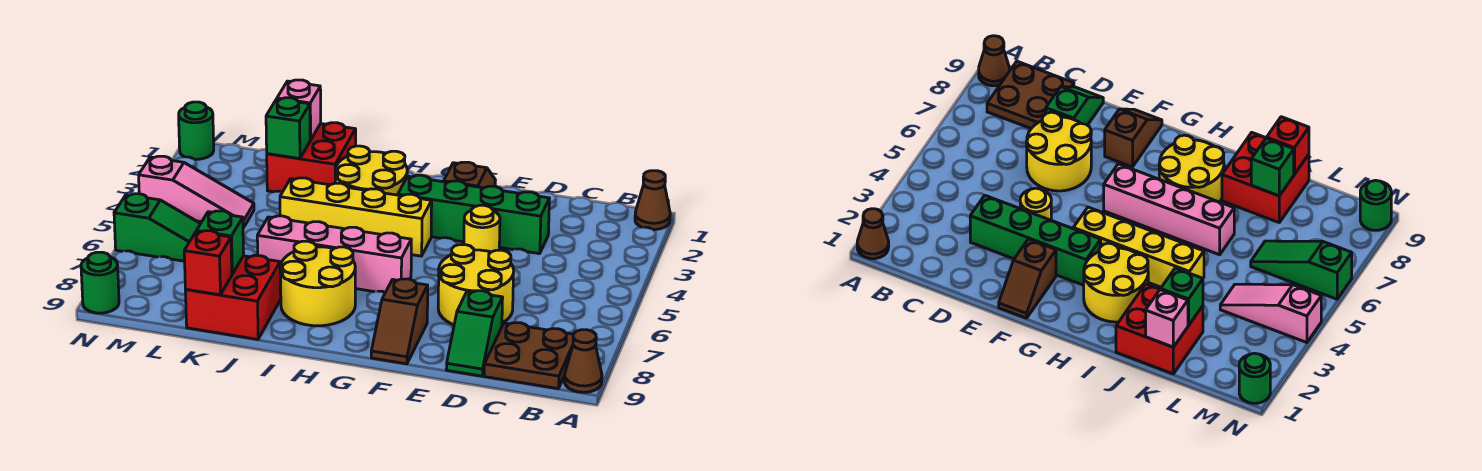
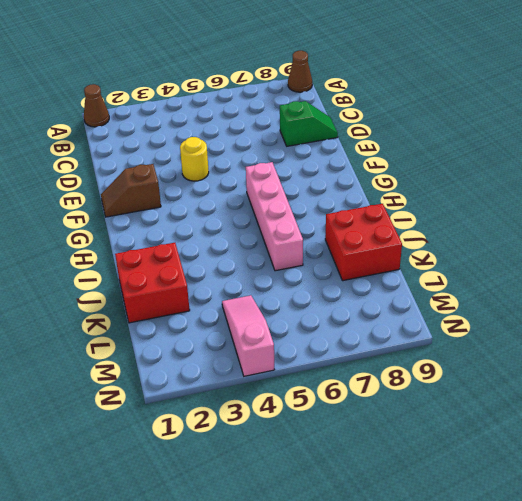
none -> brown plate B8:C9 level 1
none -> green brick D3:G3 level 1
none -> yellow round brick D6:E7 level 1

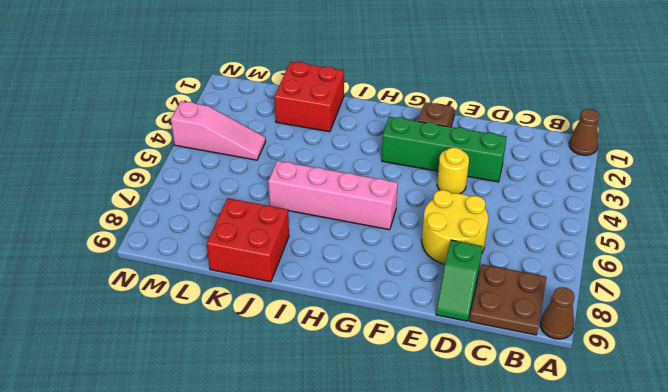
none -> brown slope F8:F9 level 1 top 8
none -> yellow brick G4:J4 level 1
none -> yellow round brick H2:I3 level 1

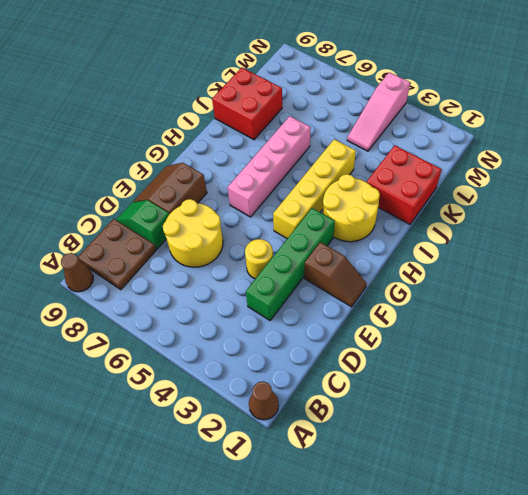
brown slope E8:F9 level 1 top 8 -> brown slope F8:F9 level 1 top 8
none -> yellow round brick H7:I8 level 1
none -> green slope L6:N6 level 1 top N
none -> green round brick N1 level 1

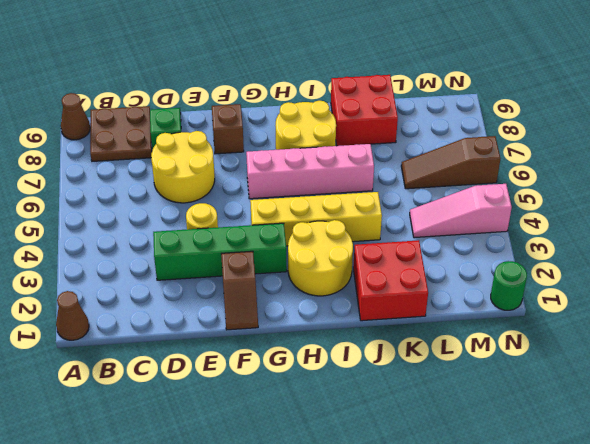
brown slope L6:N6 level 1 top N -> green slope L6:N6 level 1 top N
none -> green round brick N9 level 1
none -> pink brick K1 level 2
none -> green brick K2 level 2

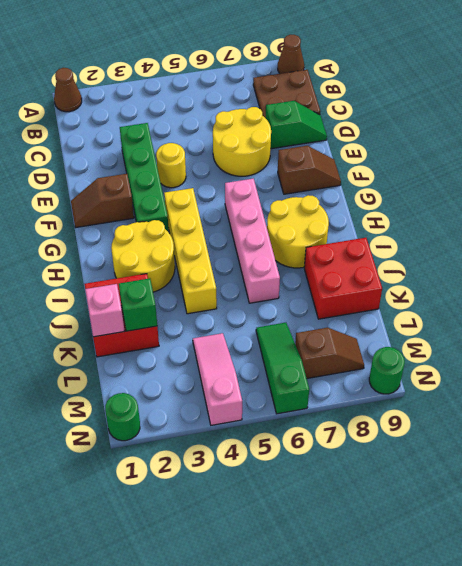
brown slope M7:M8 level 1 top 7 -> none
none -> green brick K8 level 2
none -> red brick K9 level 2

